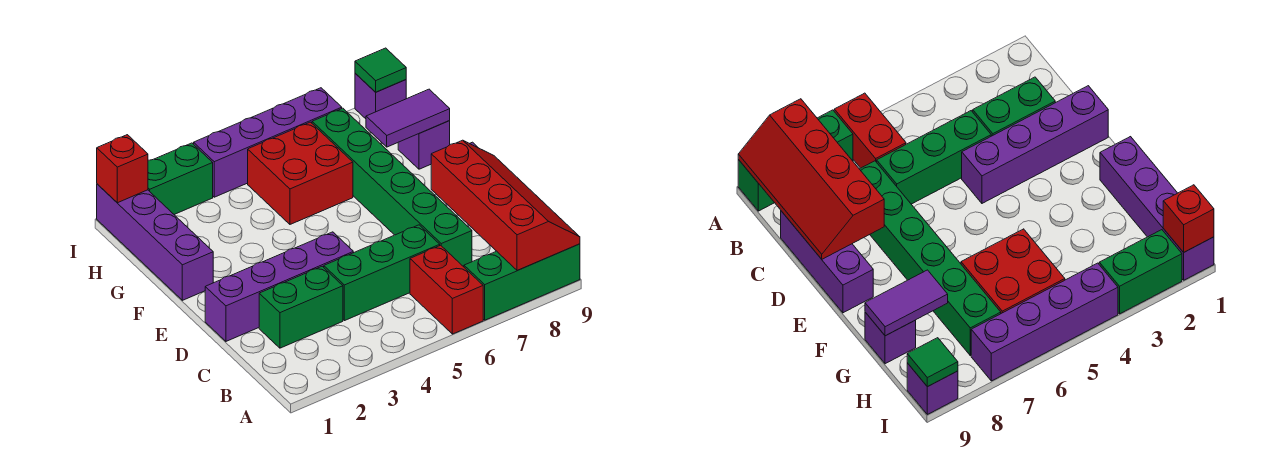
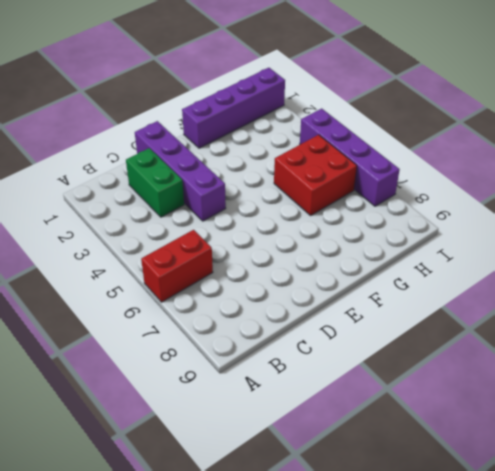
none -> green brick A7:A9 level 1
none -> green brick C4:C6 level 1
none -> green brick C7:H7 level 1

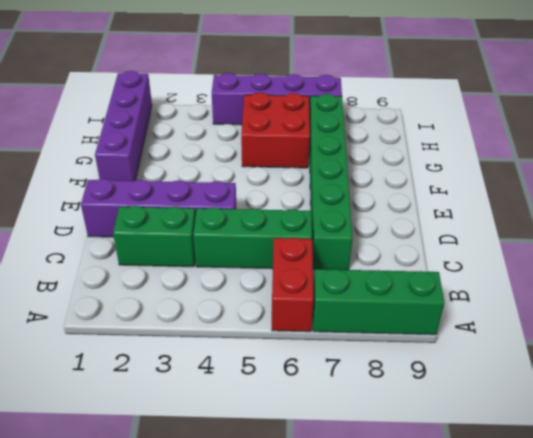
none -> purple brick C9:E9 level 1
none -> purple brick G9 level 1
none -> green brick I2:I3 level 1

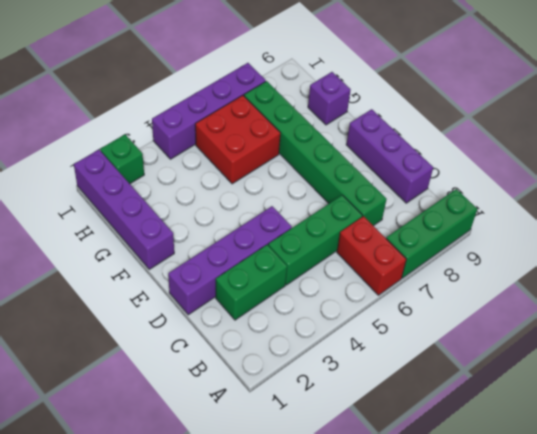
green brick I2 level 1 -> green brick I2:I3 level 1
none -> purple brick I9 level 1
none -> red slope A8:D9 level 2 top 8
none -> purple tile G8:G9 level 2

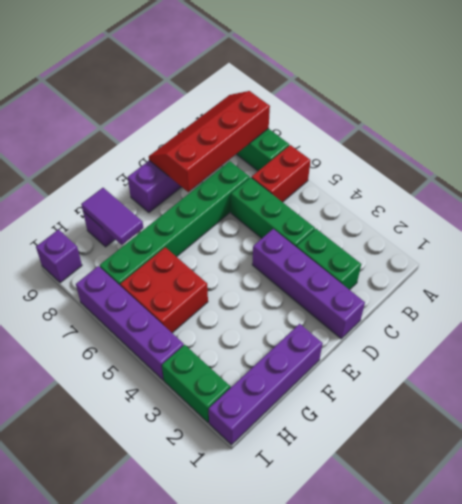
none -> red brick I1 level 2
none -> green tile I9 level 2

